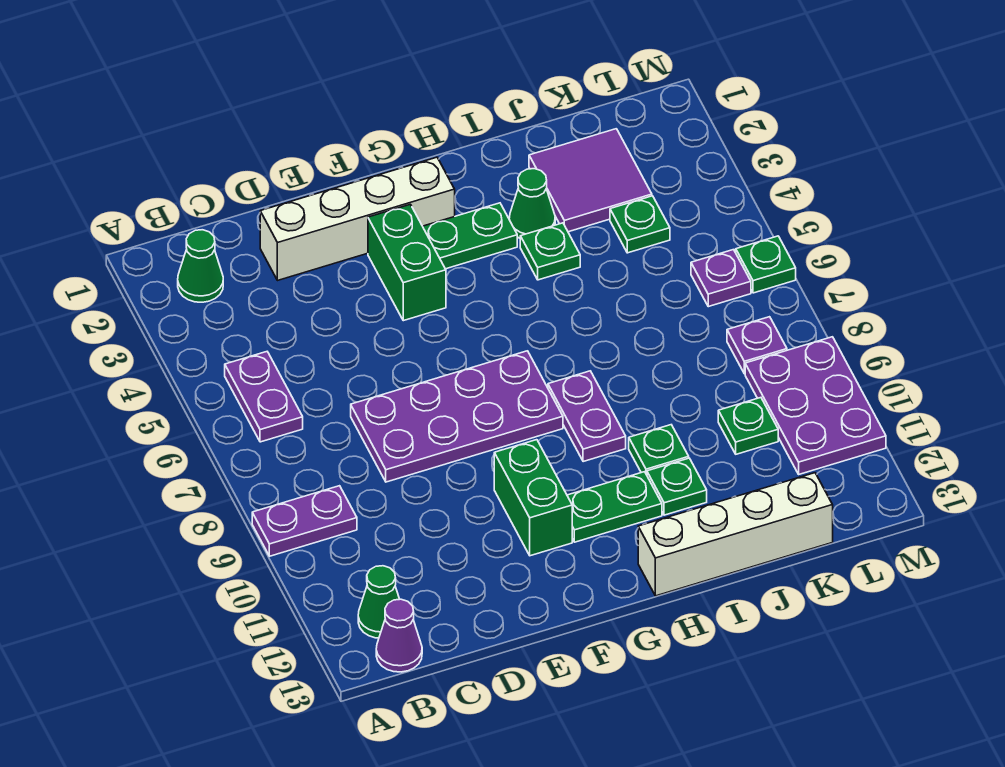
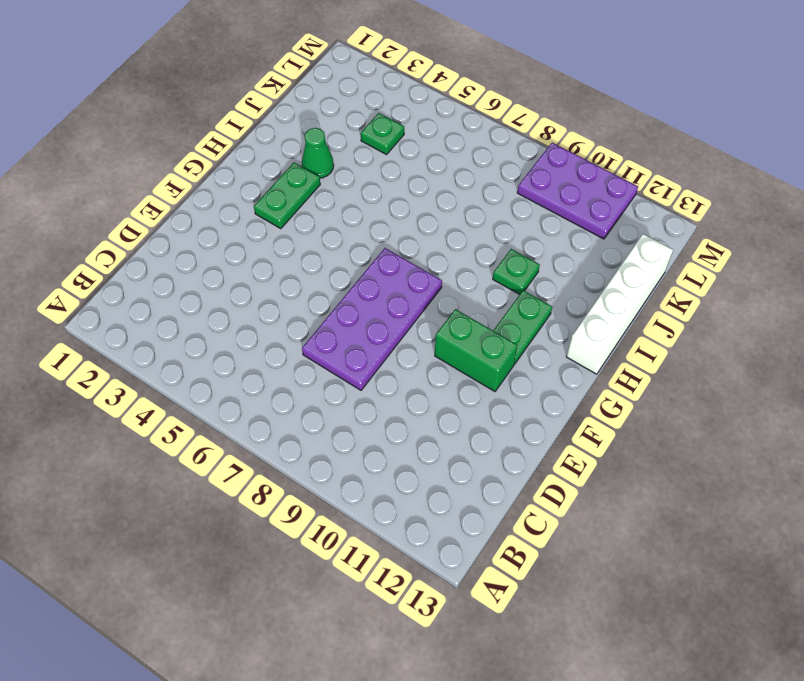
none -> purple plate A9:B9 level 1
none -> green cone B2 level 1
none -> purple plate B5:B6 level 1

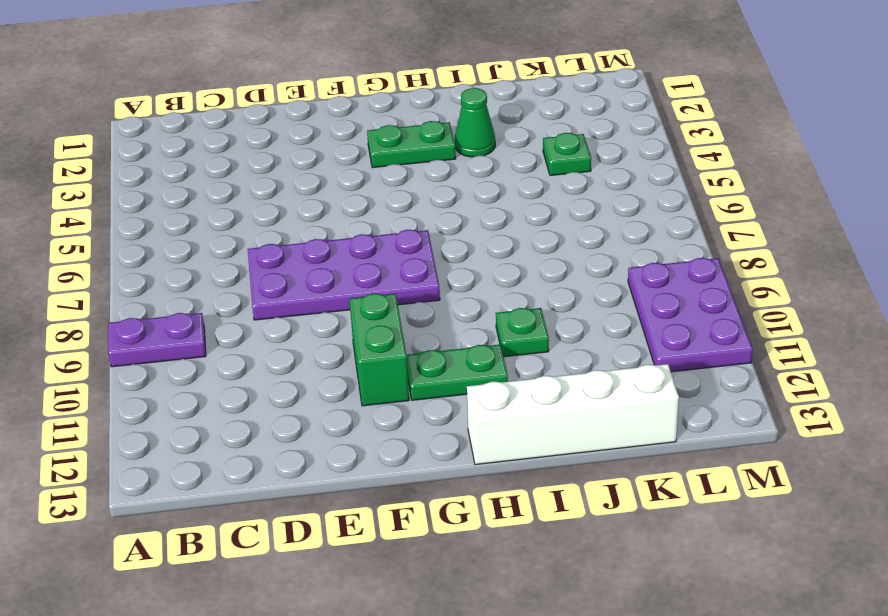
none -> green cone B2 level 1
none -> purple plate B5:B6 level 1
none -> green cone B12 level 1

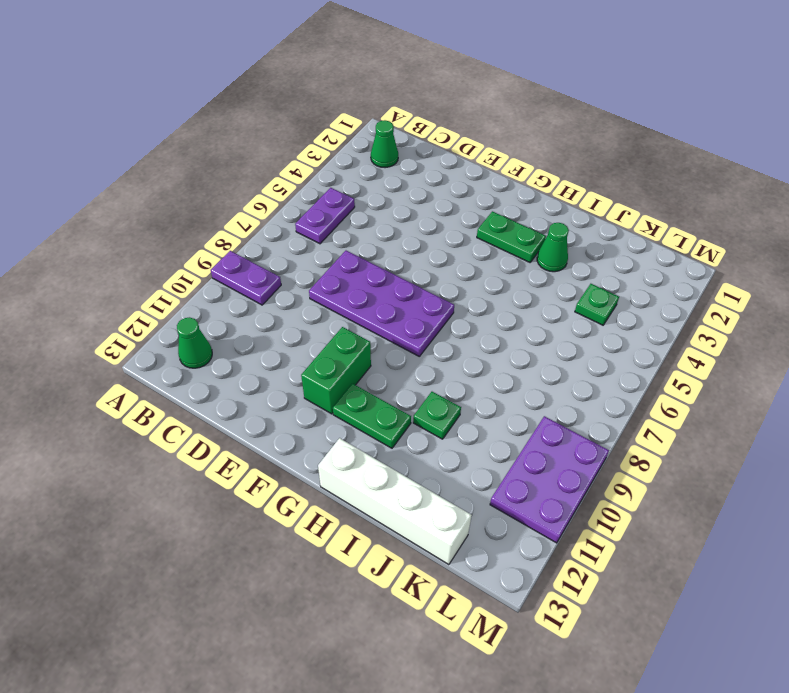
none -> purple cone B13 level 1
none -> white brick D2:G2 level 1
none -> green brick F3:F4 level 1

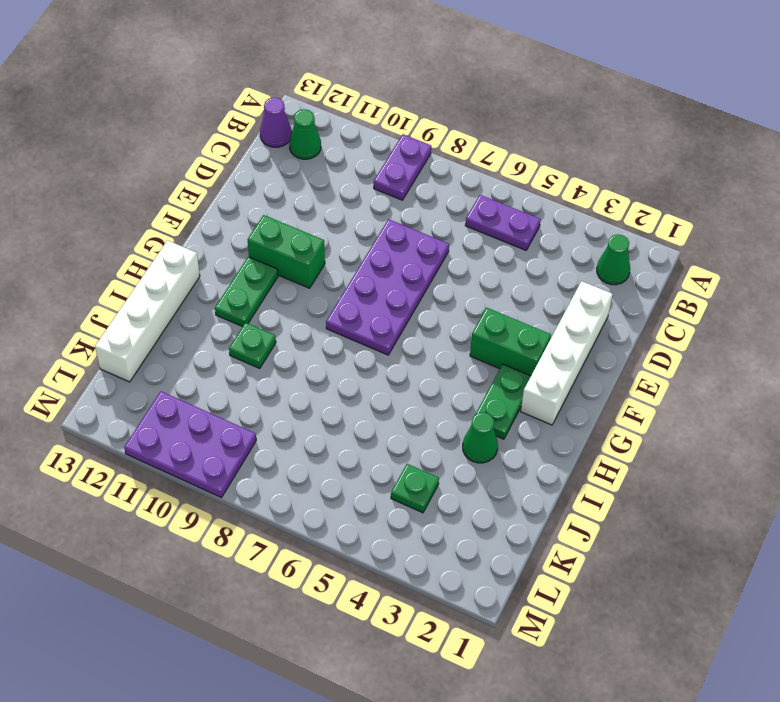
none -> purple plate H8:H9 level 1
none -> green plate I4 level 1
none -> green plate I11 level 1

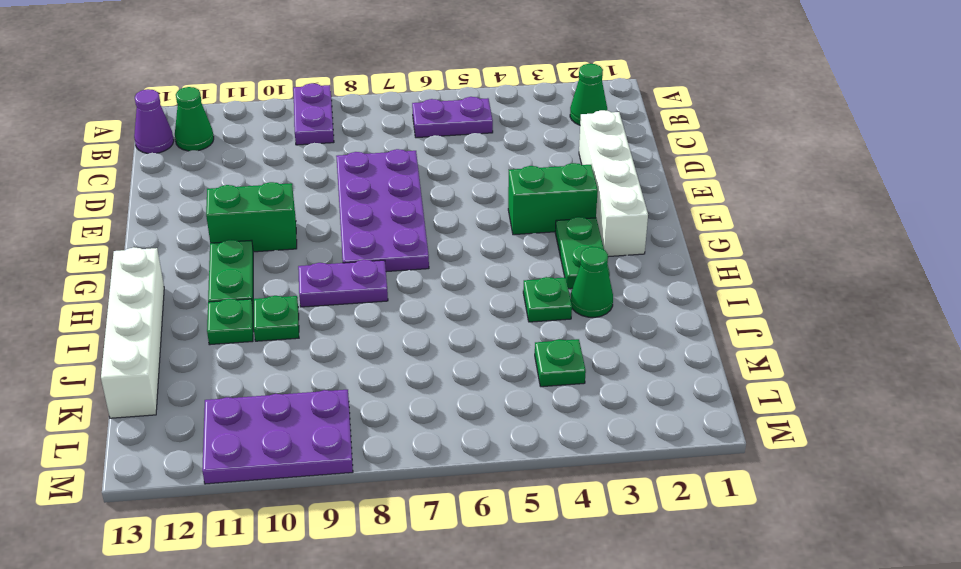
none -> purple tile J2:K3 level 1
none -> green plate K10 level 1
none -> purple plate L6 level 1

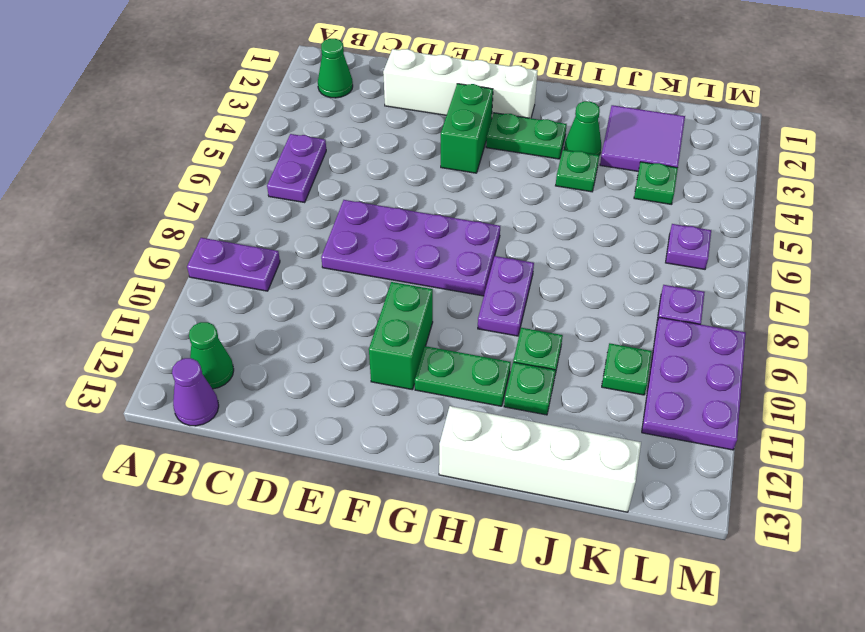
none -> green plate M6 level 1

